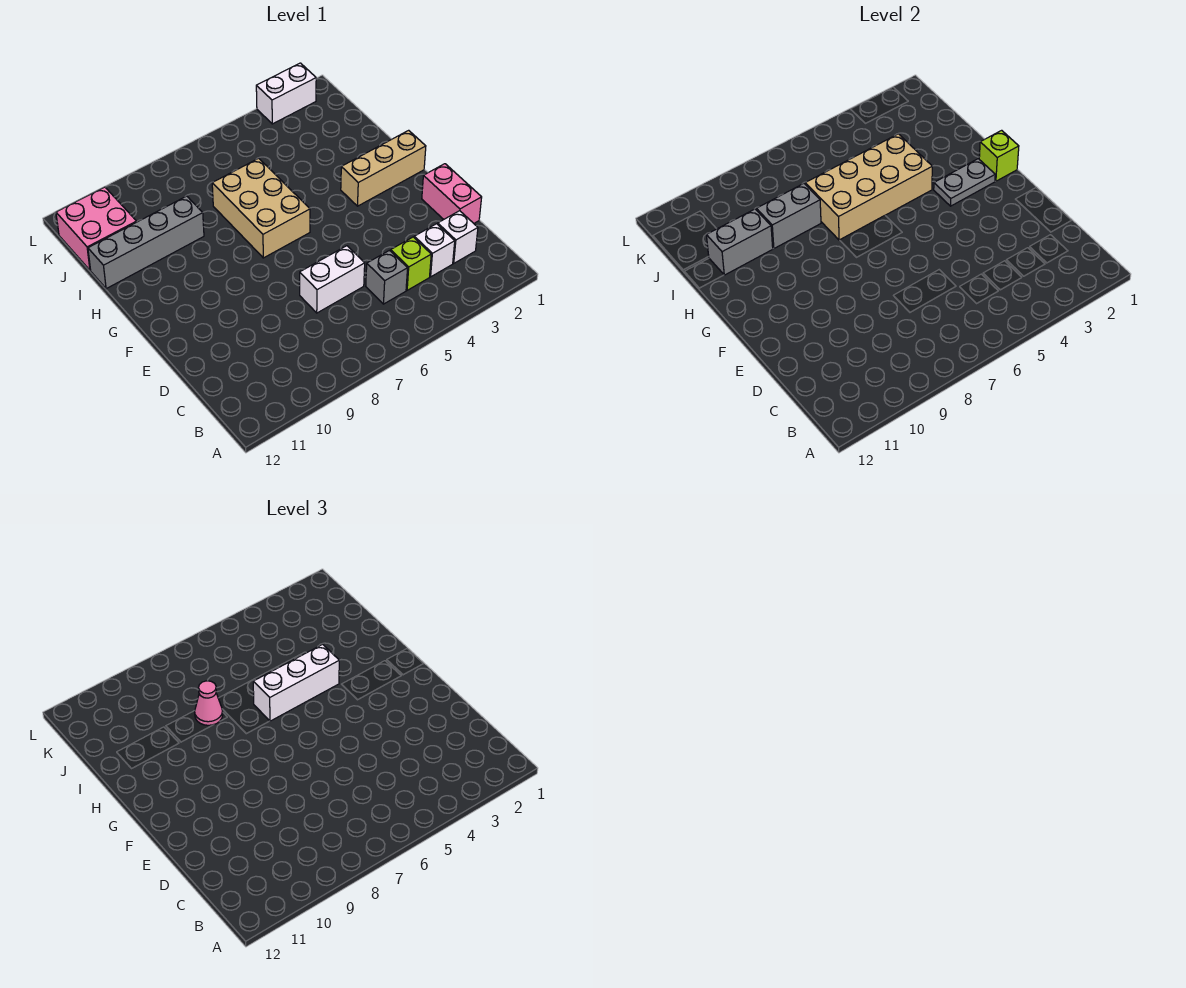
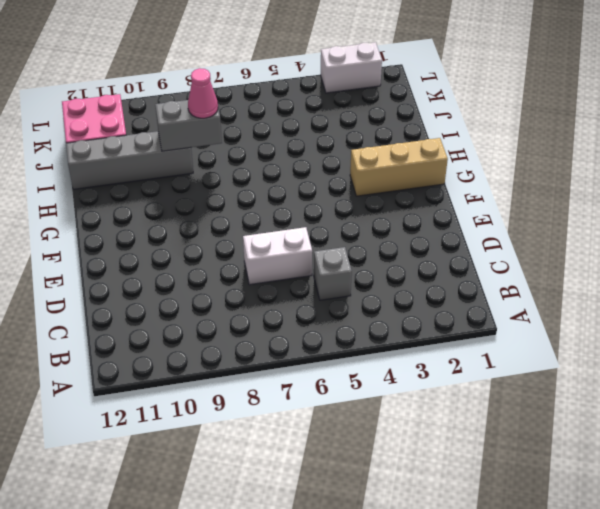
none -> white brick C2 level 1
none -> white brick C3 level 1
none -> lime brick C4 level 1

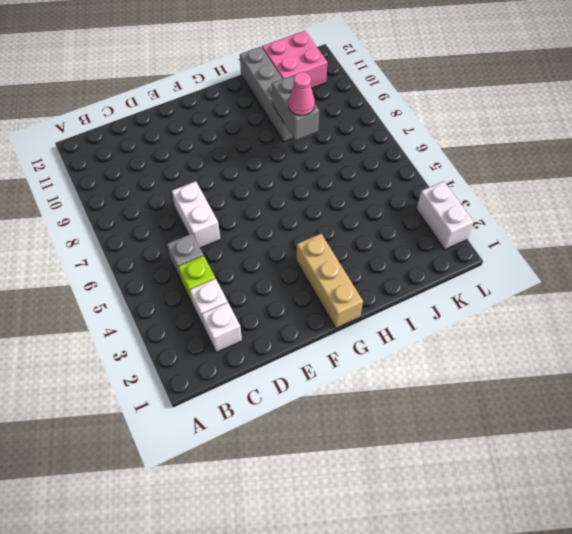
none -> pink brick D1:E1 level 1
none -> tan brick G6:I7 level 1
none -> lime brick G1 level 2

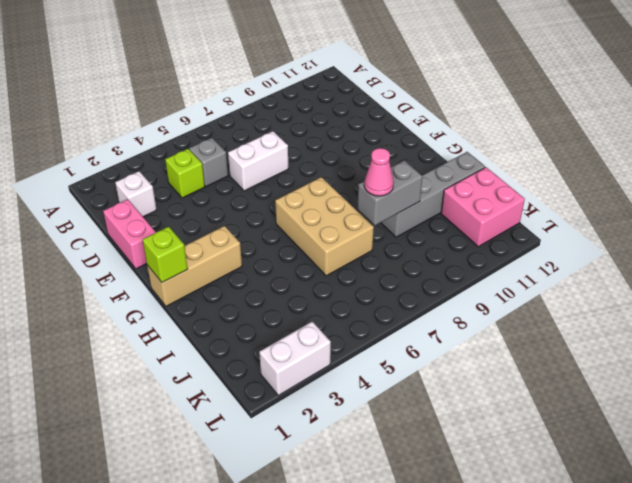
none -> white brick C3 level 1
none -> grey plate G2:G3 level 2
none -> tan brick H4:I7 level 2

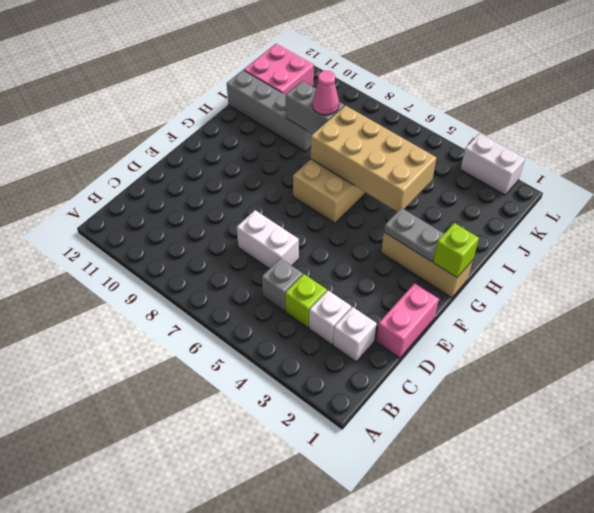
none -> grey brick I10:I11 level 2
none -> white brick H4:H6 level 3

